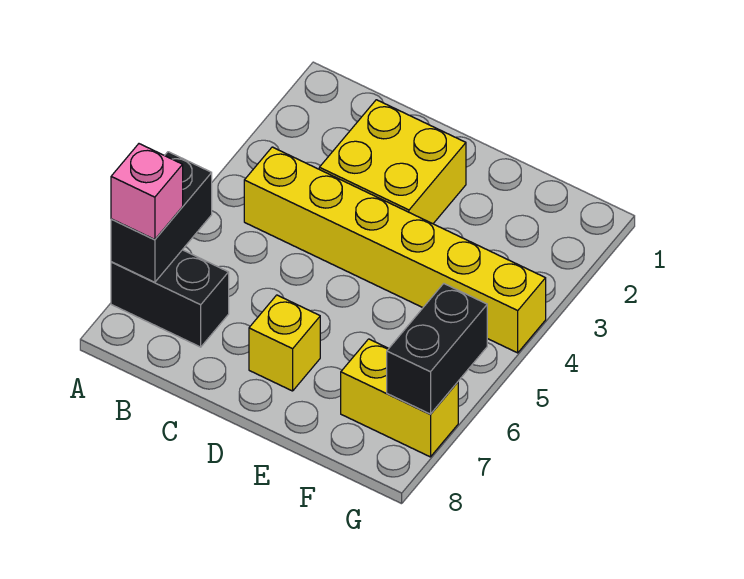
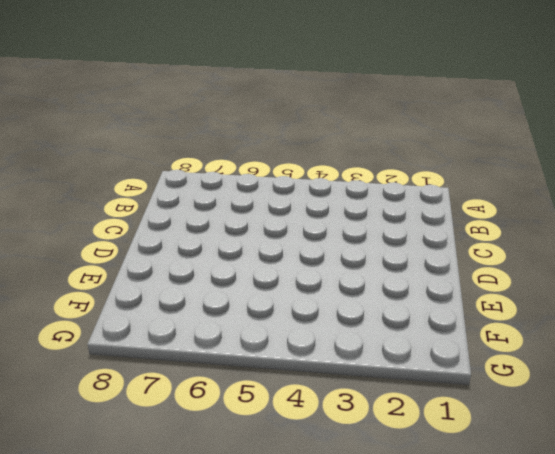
none -> black brick A7:B7 level 1
none -> yellow brick B4:G4 level 1

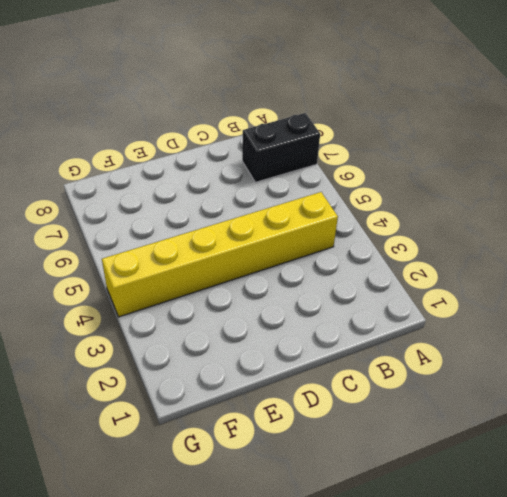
none -> yellow brick C2:D3 level 1
none -> yellow brick D7 level 1

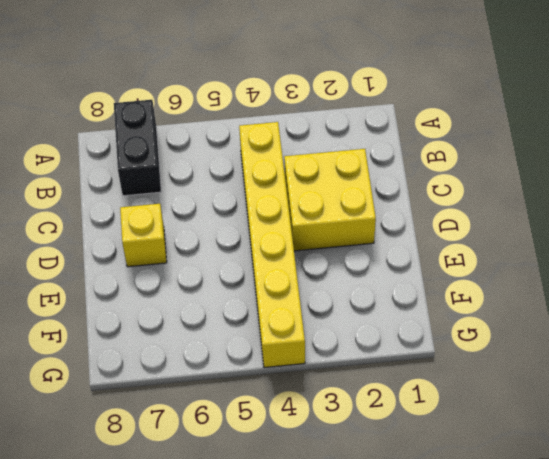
none -> yellow brick F7:G7 level 1
none -> black brick A6:A7 level 2

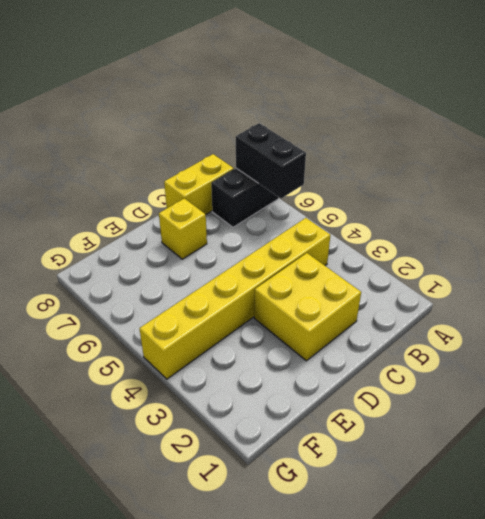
yellow brick B8:C8 level 1 -> yellow brick F7:G7 level 1
none -> black brick G6:G7 level 2
none -> pink brick A7 level 3

